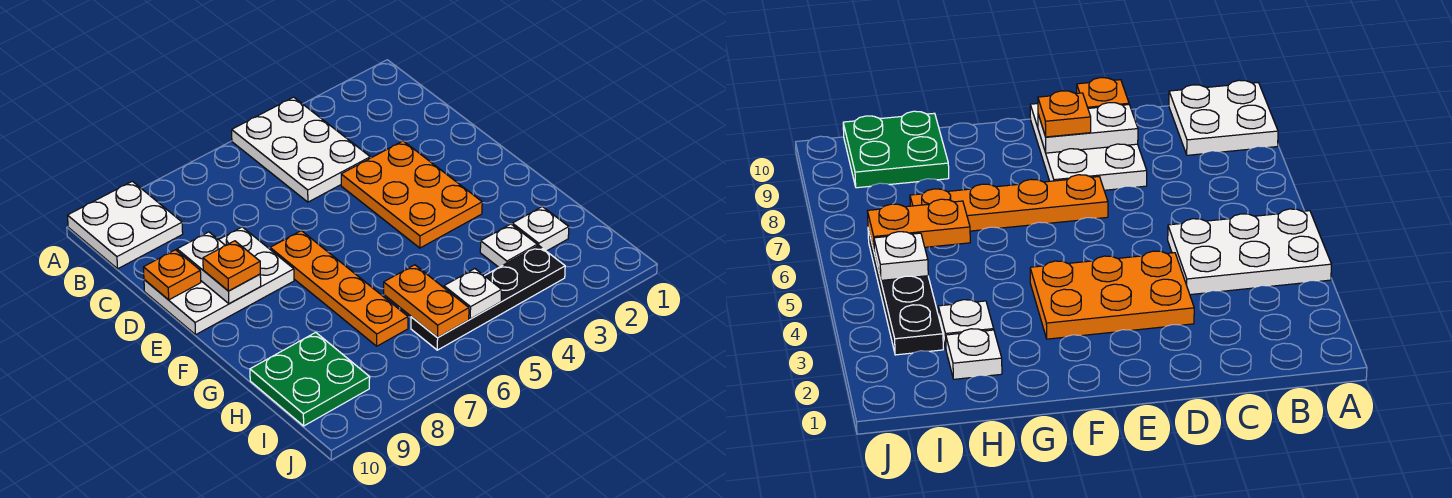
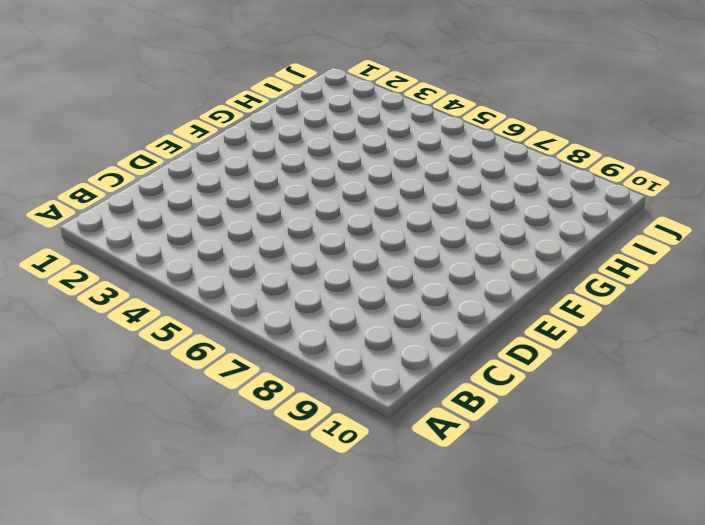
none -> white plate A4:C5 level 1
none -> white plate A9:B10 level 1
none -> orange plate D3:F4 level 1

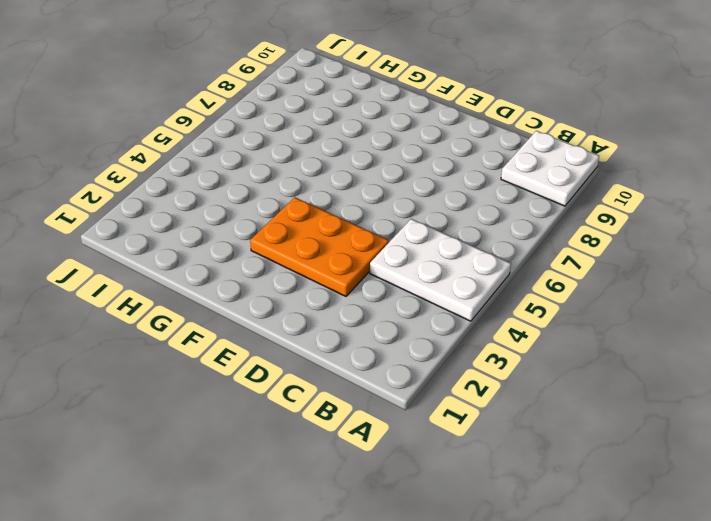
none -> white plate D8:E10 level 1
none -> orange plate E7:H7 level 1
none -> white plate H2 level 1

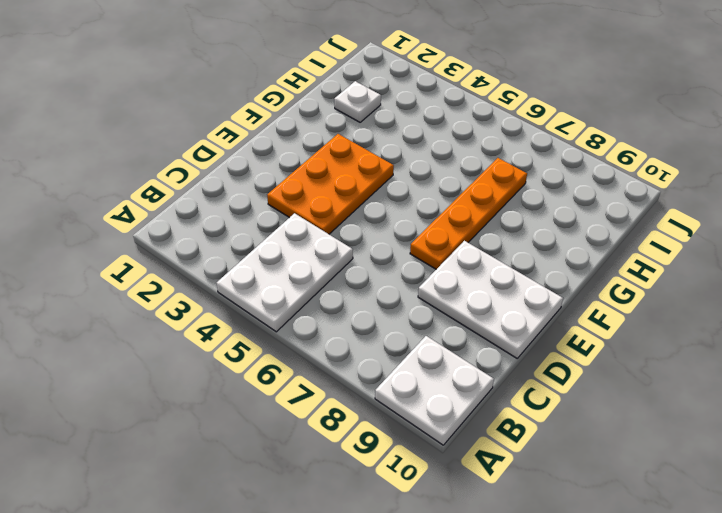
none -> white plate H3 level 1
none -> green plate H9:I10 level 1
none -> black plate I3:I6 level 1

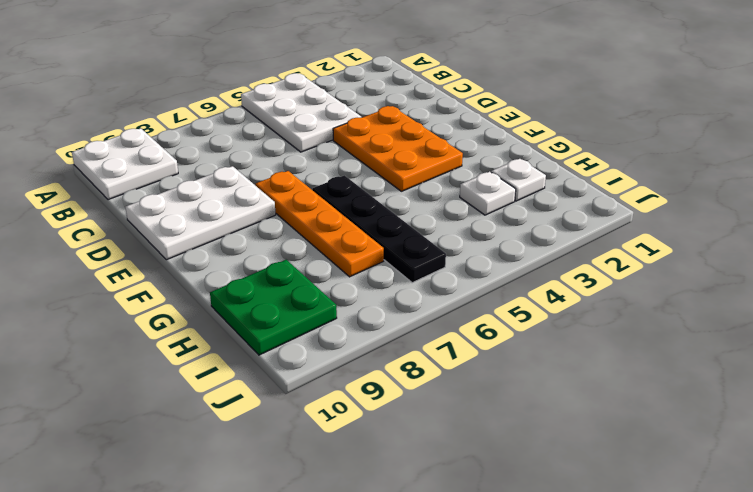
black plate F6:I6 level 1 -> black plate I3:I6 level 1
none -> white plate D9:E9 level 2
none -> orange plate D10 level 2
none -> orange plate H6:I6 level 2

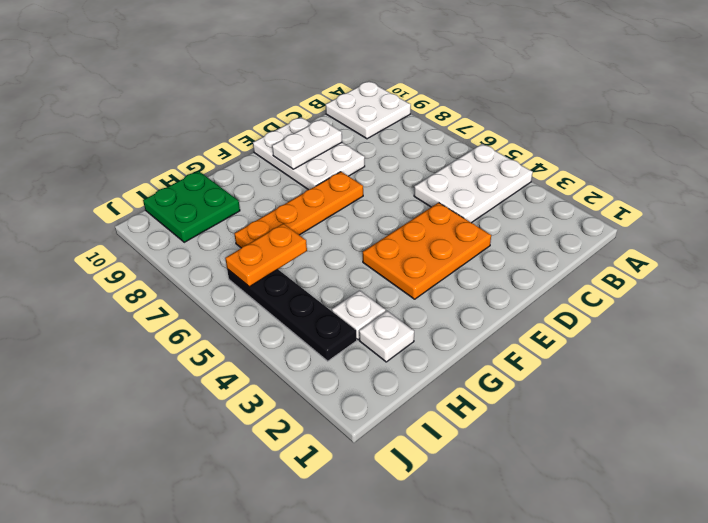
none -> orange plate D10 level 2
none -> white plate I5 level 2
none -> orange plate E9 level 3

